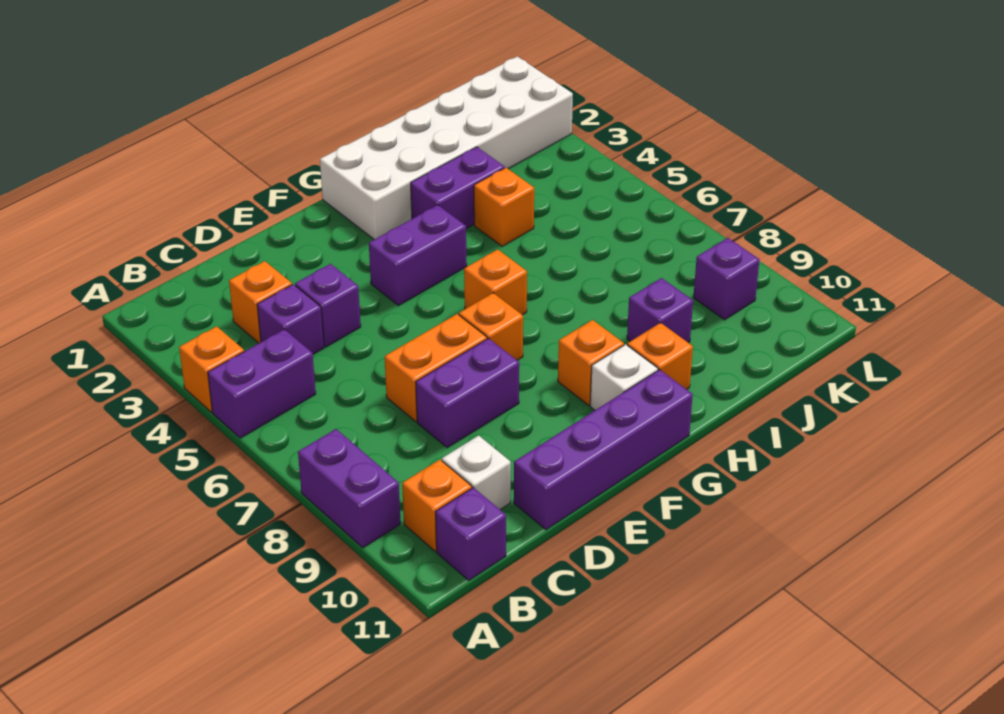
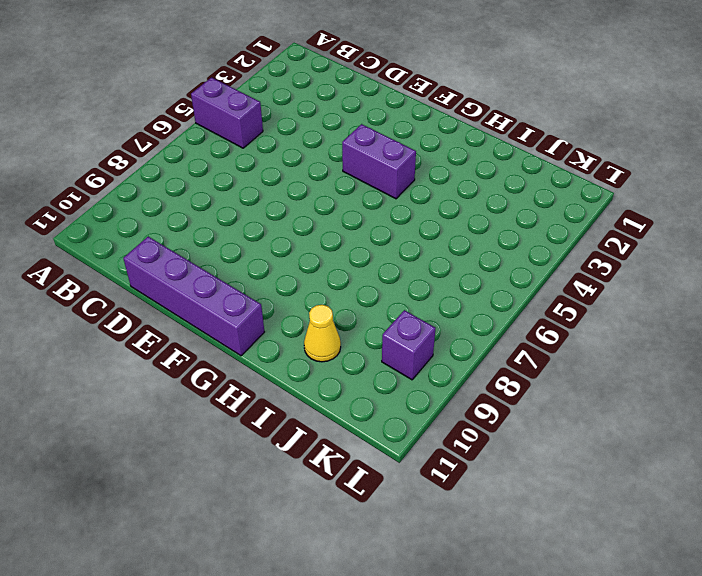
yellow cone I10 level 1 -> none
none -> orange brick A4 level 1
none -> purple brick A8:A9 level 1
none -> orange brick B10 level 1

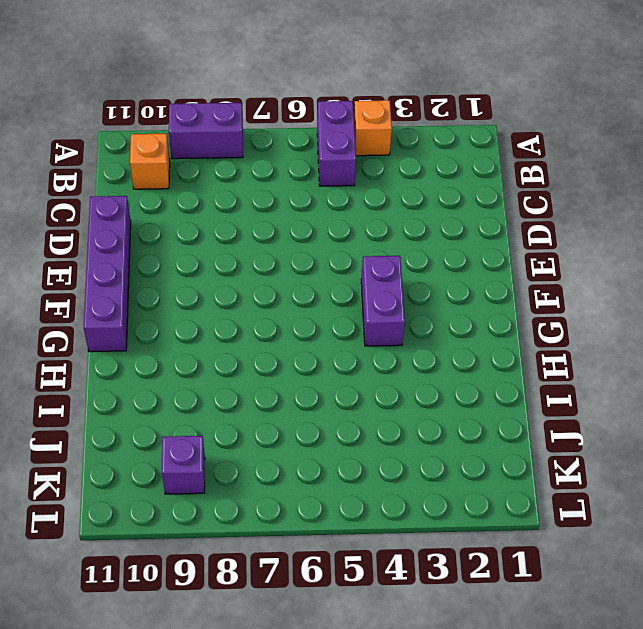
none -> purple brick B11 level 1
none -> orange brick C3 level 1
none -> purple brick C4 level 1

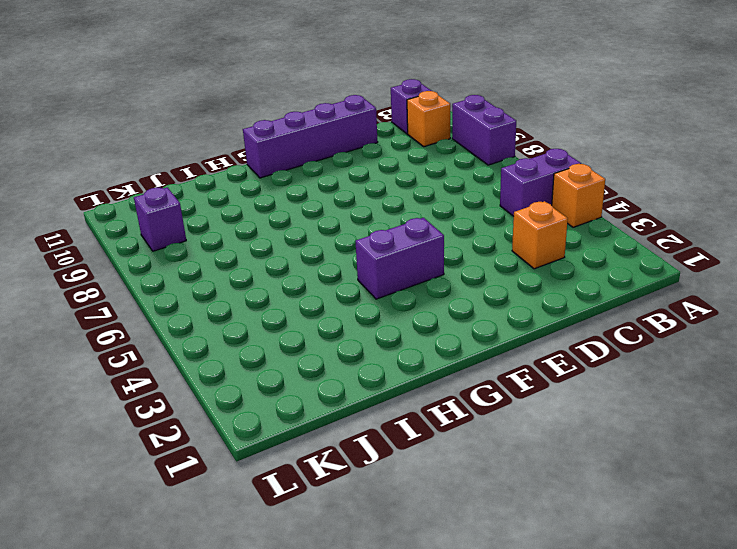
none -> purple brick C4 level 1
none -> white brick C10 level 1
none -> purple brick D4 level 1

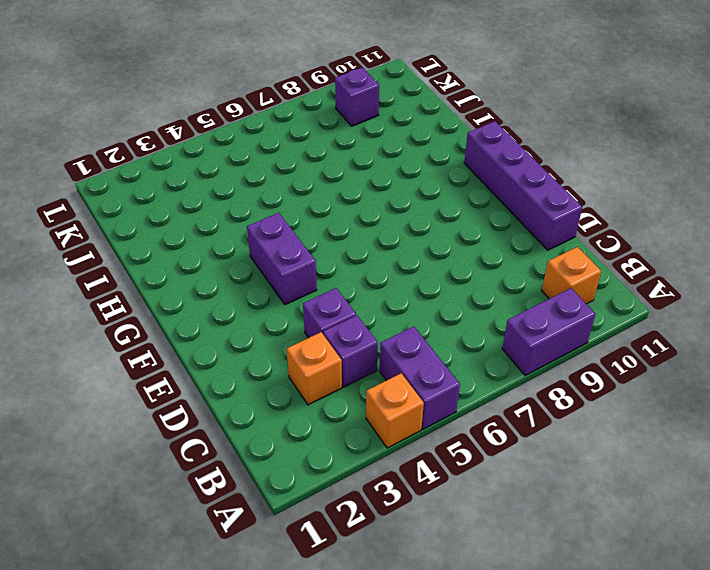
none -> purple brick B11 level 1
none -> white brick C10 level 1
none -> orange brick D7:E7 level 1

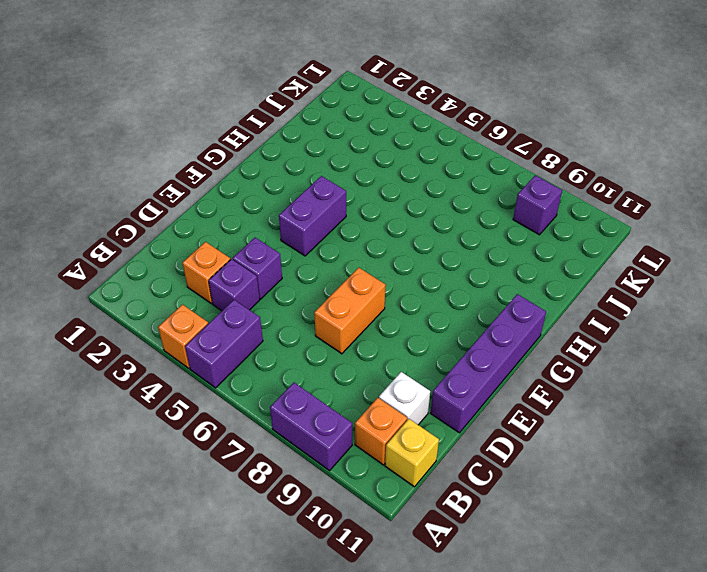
yellow brick B11 level 1 -> purple brick B11 level 1
none -> purple brick D8:E8 level 1
none -> orange brick F7 level 1
none -> white brick G1:L2 level 1

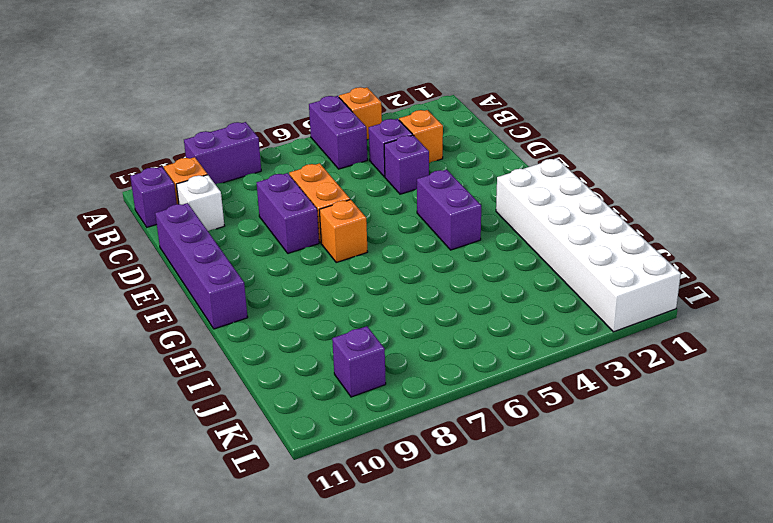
none -> orange brick G6 level 1
none -> orange brick G9 level 1
none -> white brick G10 level 1

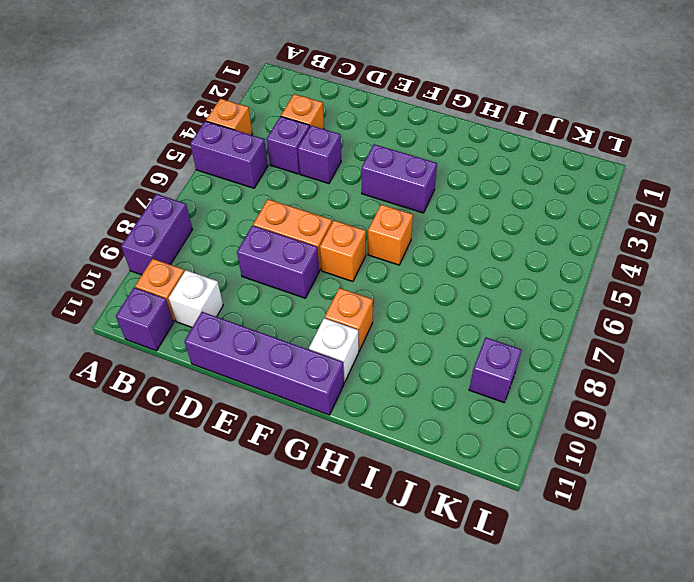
none -> white brick G1:L2 level 1
none -> purple brick H3:I3 level 1
none -> orange brick H10 level 1

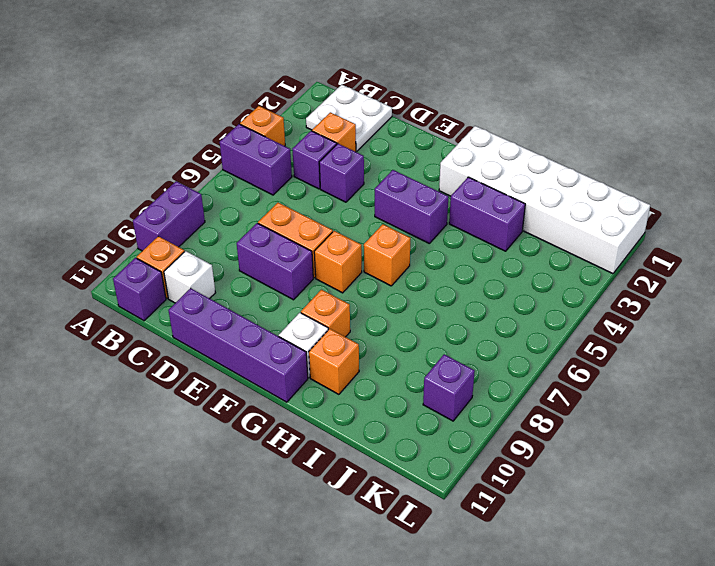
white plate B1:C2 level 1 -> none
none -> orange brick I4 level 1
none -> purple brick I9 level 1

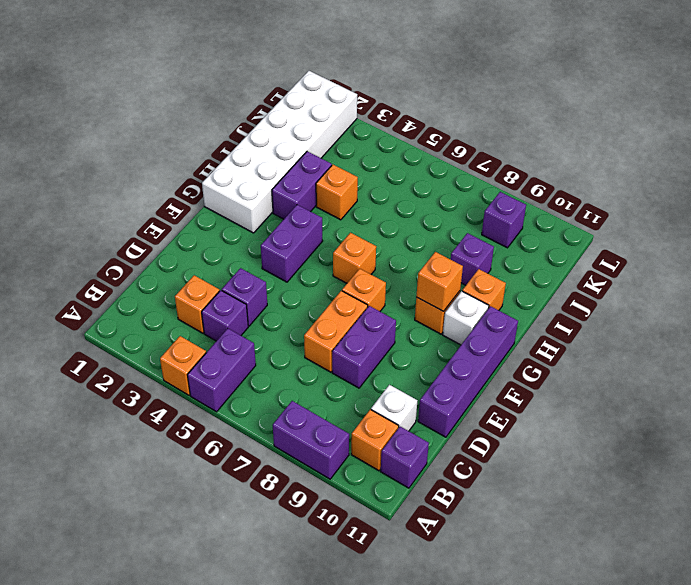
orange brick G9 level 2 -> none

